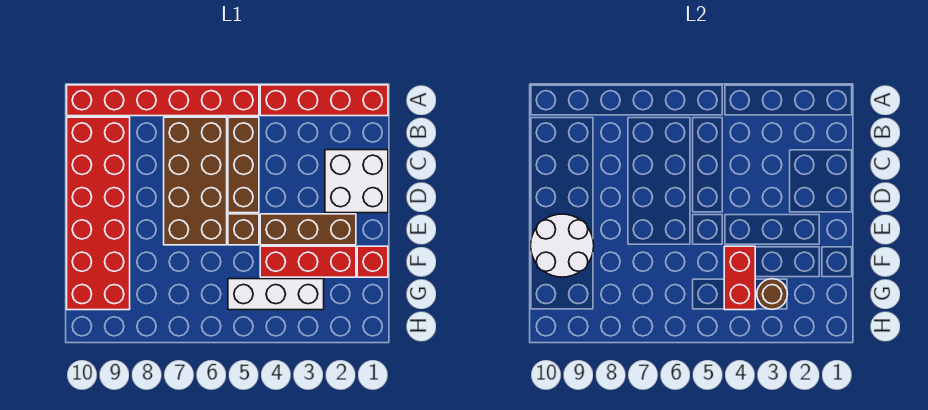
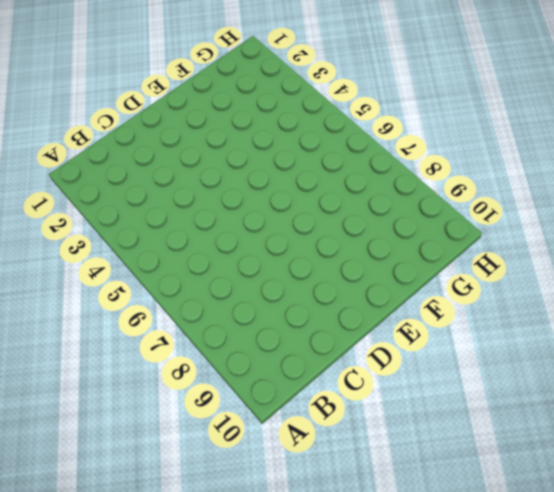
none -> red brick A1:A4 level 1
none -> red brick A5:A10 level 1
none -> brown brick B5:D5 level 1

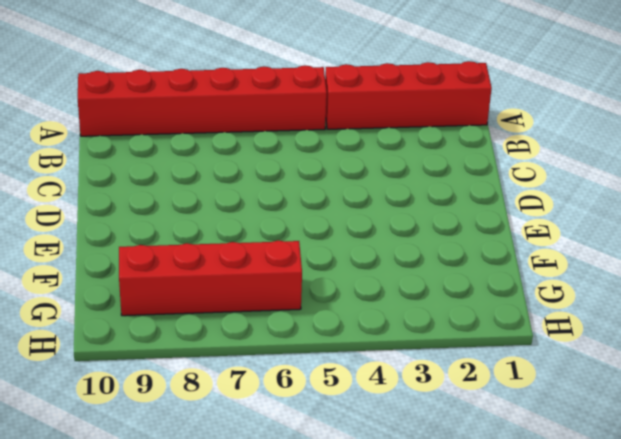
red brick G6:G9 level 1 -> red brick B9:G10 level 1
none -> brown brick B5:D5 level 1
none -> brown brick B6:E7 level 1
none -> white brick C1:D2 level 1

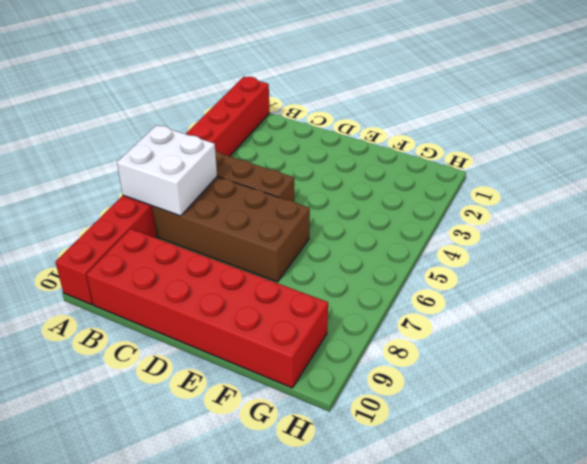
white brick A6:B7 level 2 -> white brick C1:D2 level 1
none -> brown brick E2:E4 level 1
none -> brown brick E5 level 1
none -> red brick F1 level 1

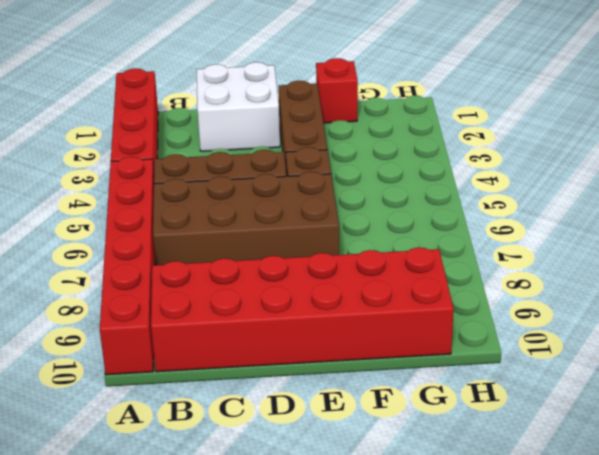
none -> red brick F2:F4 level 1
none -> white brick G3:G5 level 1
none -> white round brick E9:F10 level 2

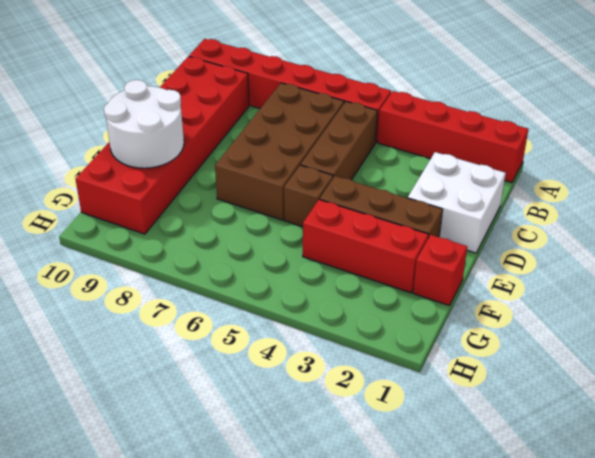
none -> white brick G3:G5 level 1
none -> red brick F4:G4 level 2
none -> brown round brick G3 level 2

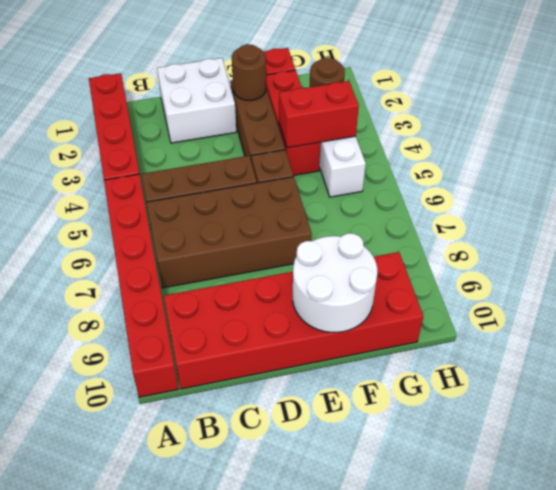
brown round brick E2 level 2 -> none

